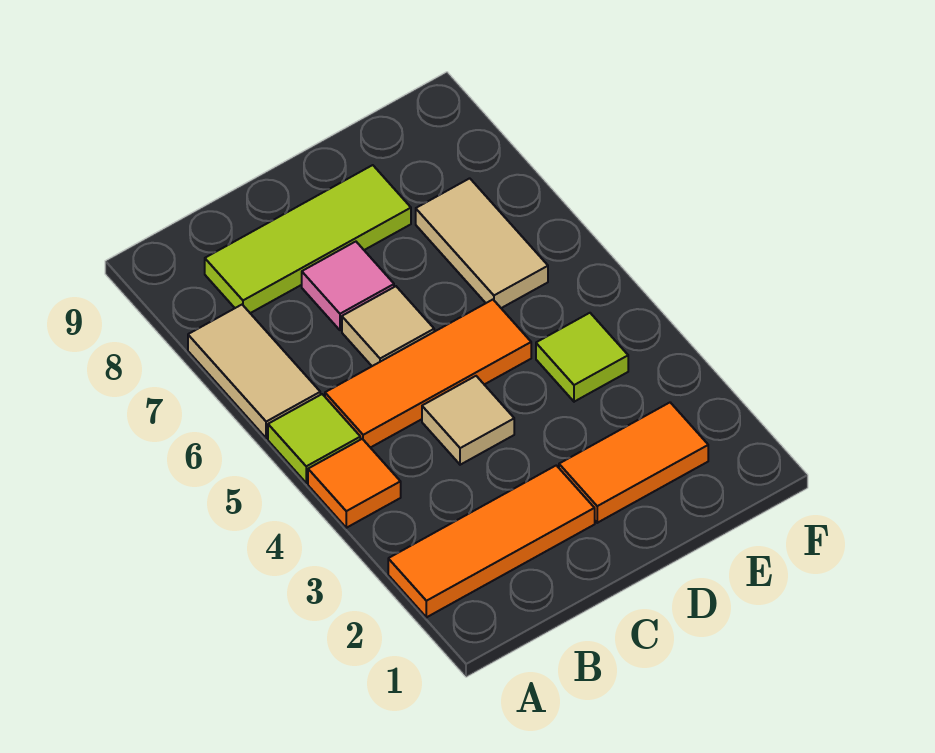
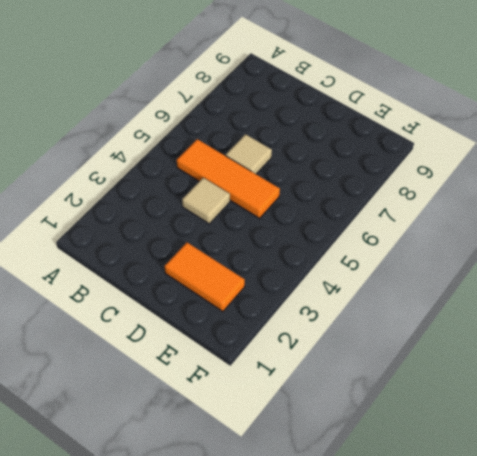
none -> orange tile A2:C2 level 1
none -> orange tile A4 level 1
none -> lime tile A5 level 1

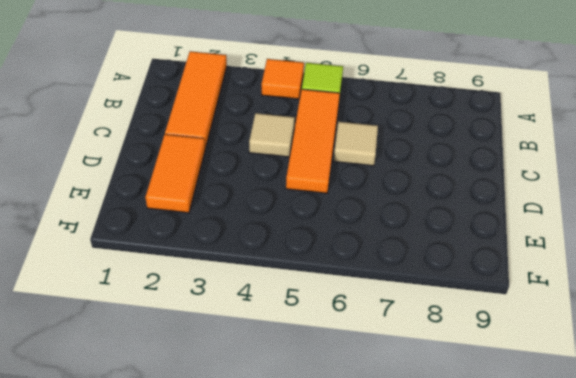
none -> tan tile A6:A7 level 1
none -> lime tile B8:D8 level 1
none -> pink tile C7 level 1

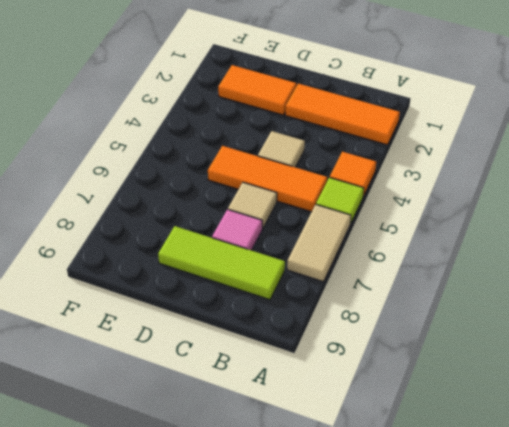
none -> lime tile E4 level 1
none -> tan tile E6:E7 level 1

